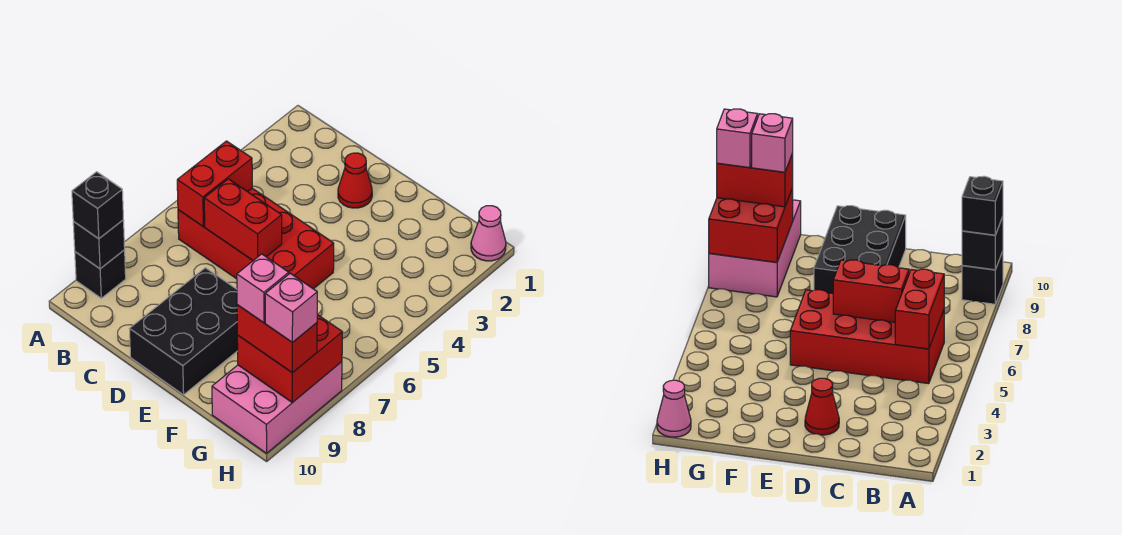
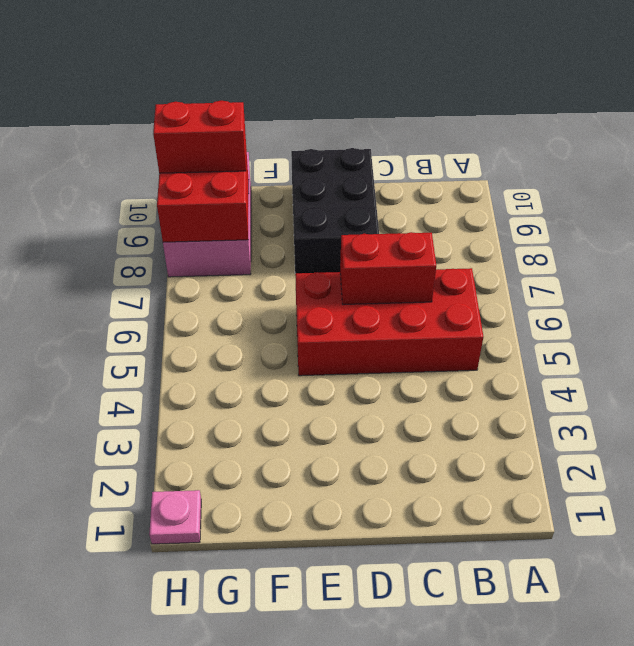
pink plate H1 level 1 -> pink cone H1 level 1
none -> black brick A9 level 1
none -> red cone D2 level 1
none -> black brick A9 level 2

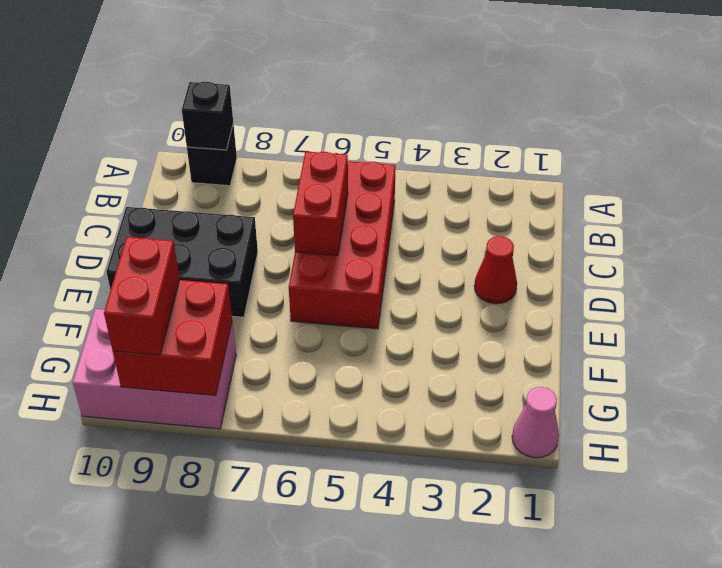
none -> red brick B5:B6 level 2
none -> black brick A9 level 3
none -> pink brick G9 level 4

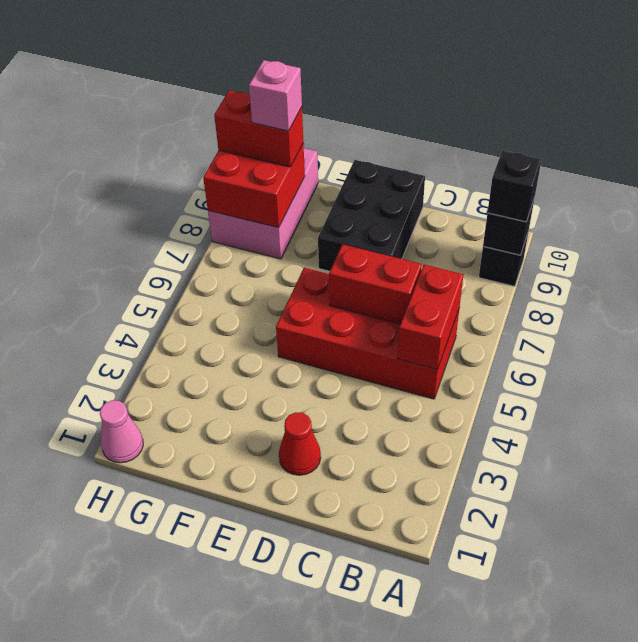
none -> pink brick H9 level 4

